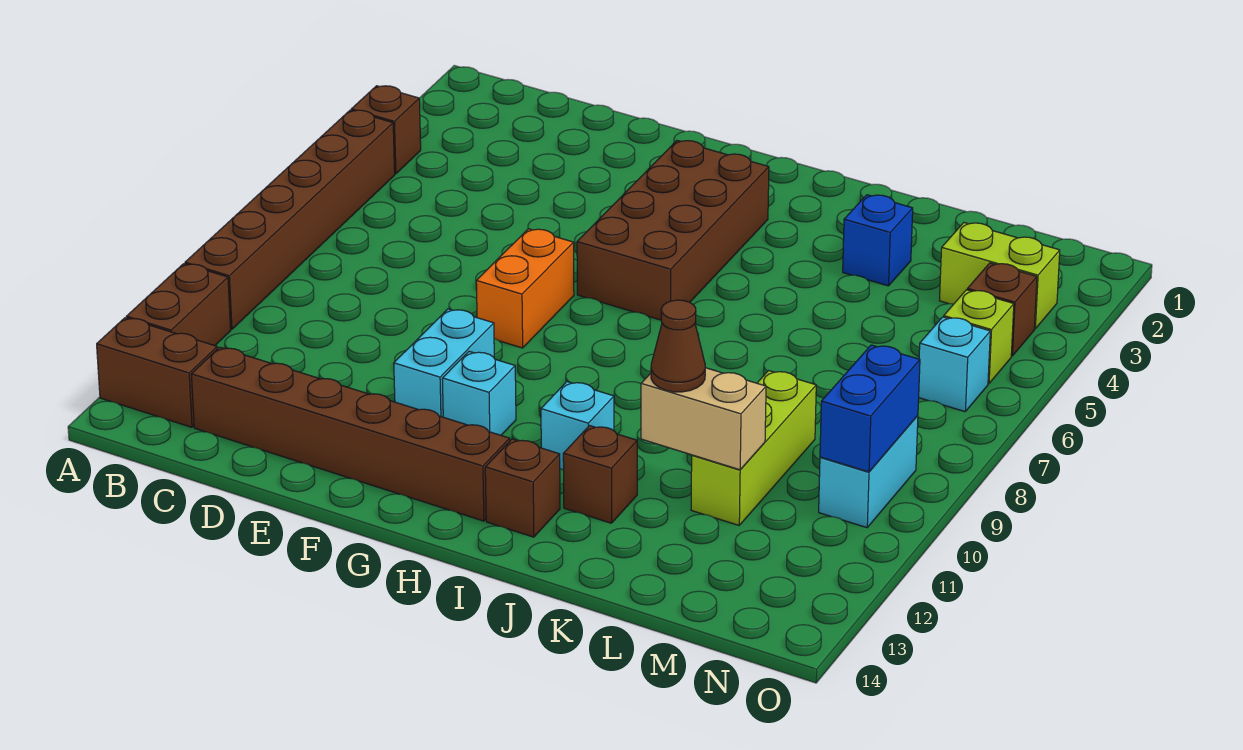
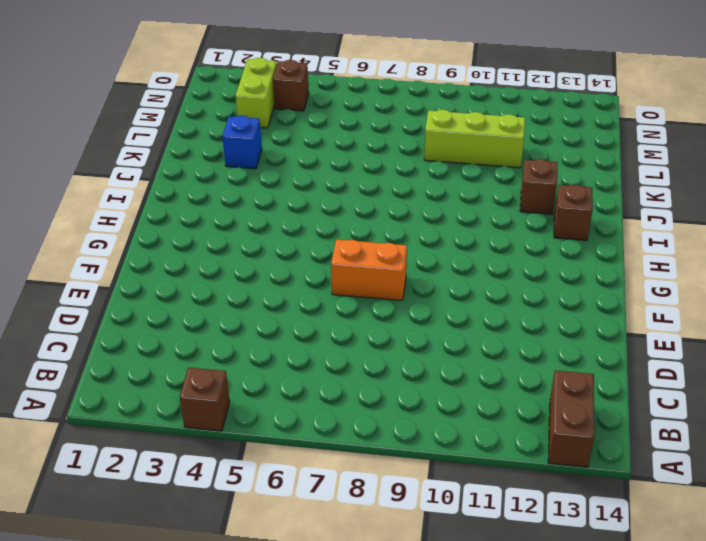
none -> brown brick A5:A10 level 1
none -> brown brick A11:A12 level 1
none -> brown brick C13:H13 level 1

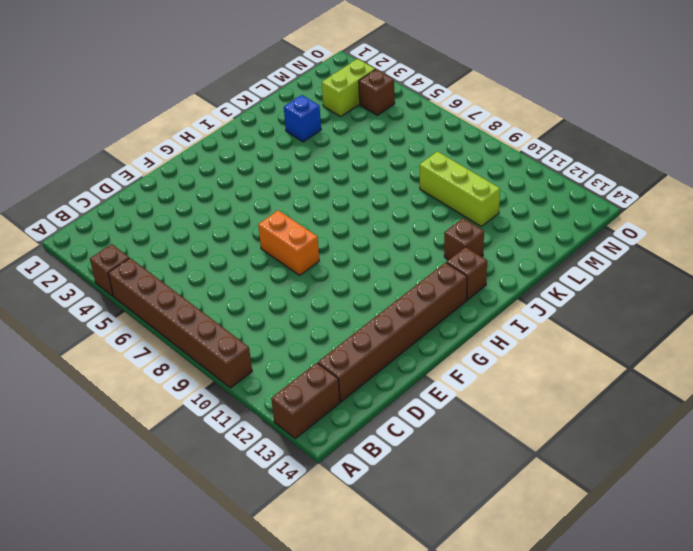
none -> brown brick A11:A12 level 1
none -> cyan brick F10:F11 level 1
none -> brown brick G3:H6 level 1

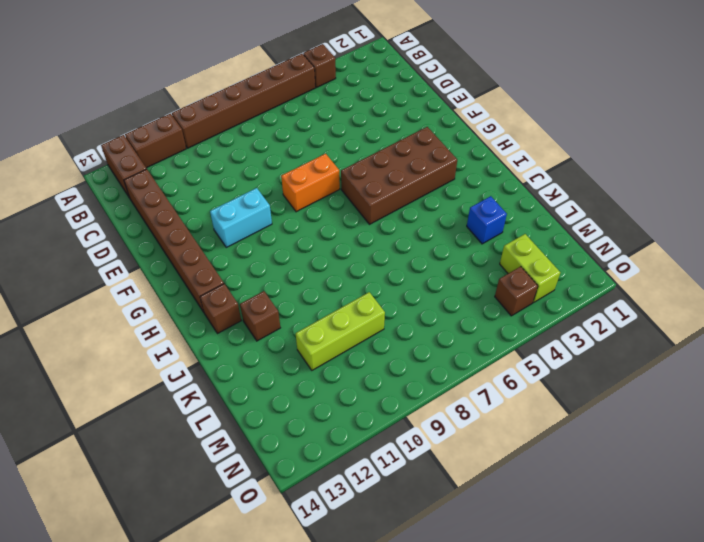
none -> cyan brick G11 level 1
none -> cyan brick I11 level 1
none -> lime brick N5 level 1

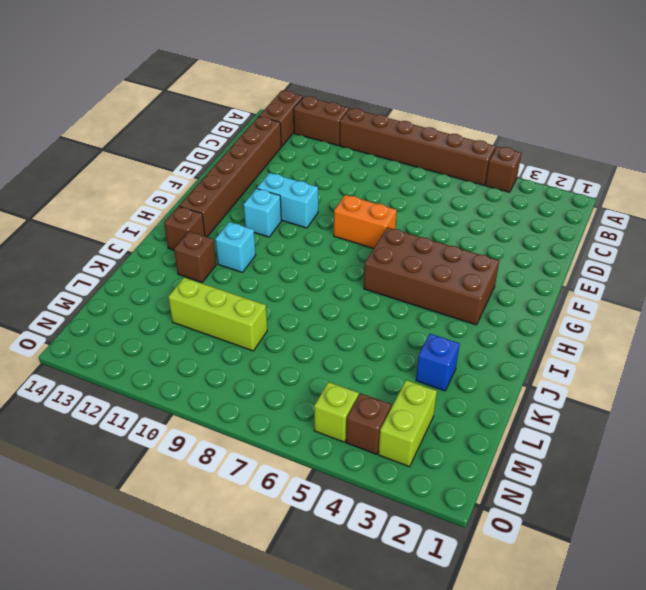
none -> cyan brick N6 level 1
none -> cyan brick N9:N10 level 1
none -> tan brick K11:L11 level 2

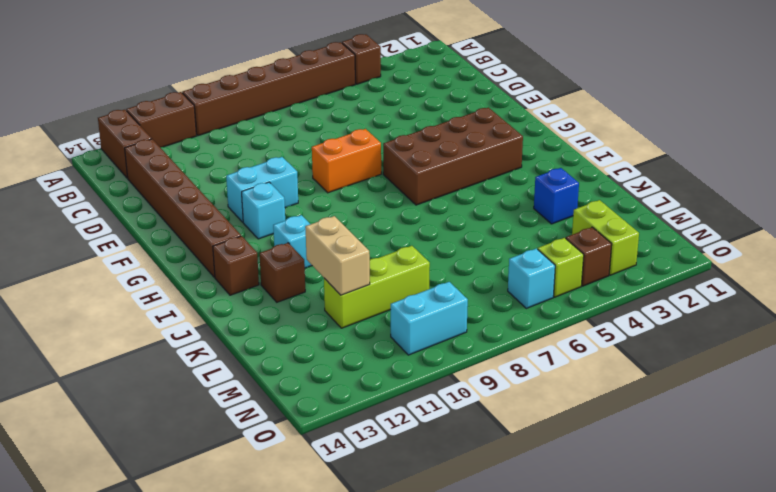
none -> blue brick N9:N10 level 2
none -> brown cone K11 level 3

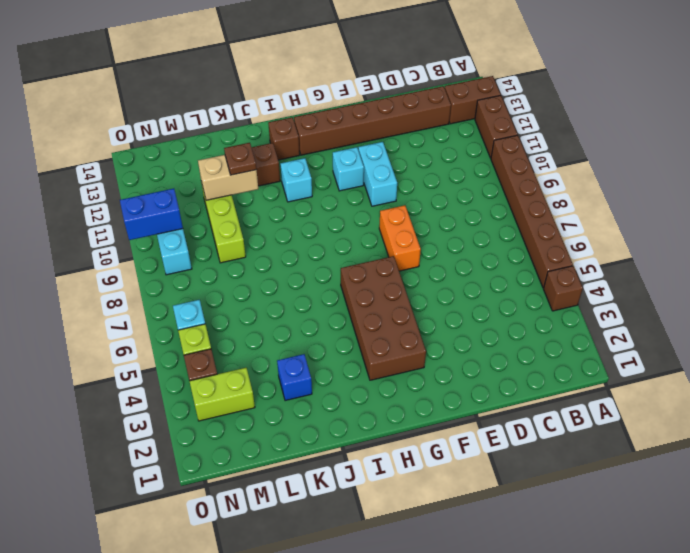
brown plate K11 level 3 -> brown cone K11 level 3
blue brick N10:O10 level 2 -> blue brick N9:N10 level 2

